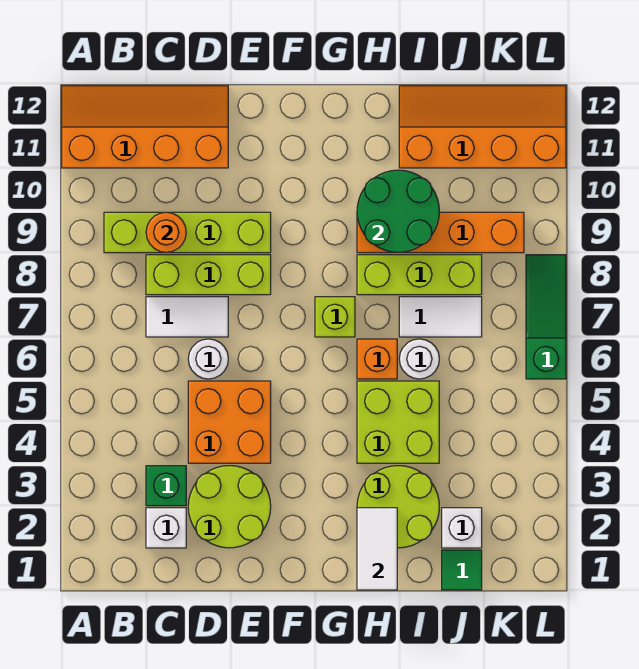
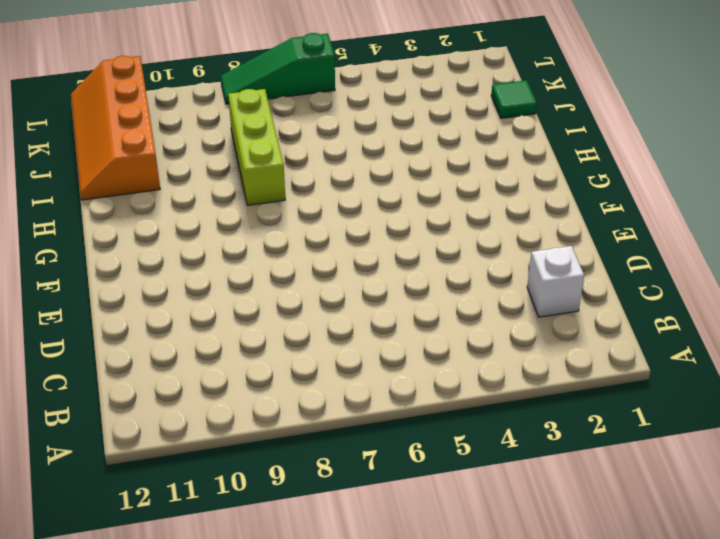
none -> orange slope A11:D12 level 1 top 11
none -> lime brick B9:E9 level 1
none -> green brick C3 level 1

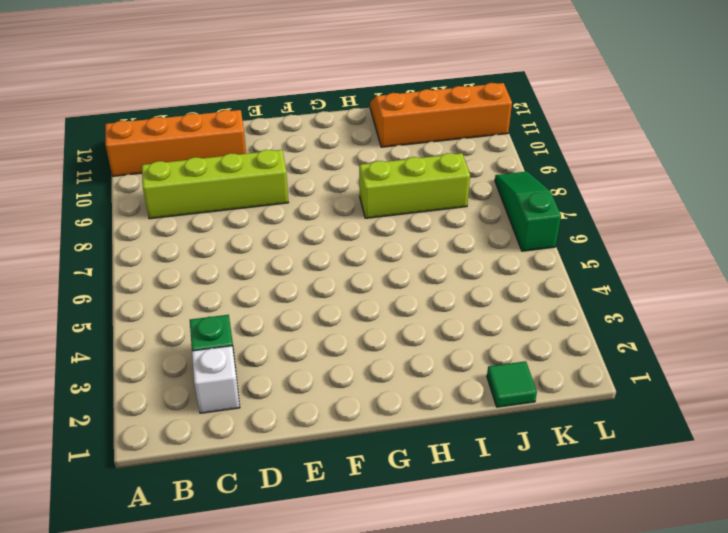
none -> white tile C7:D7 level 1
none -> lime brick C8:E8 level 1
none -> lime round brick D2:E3 level 1

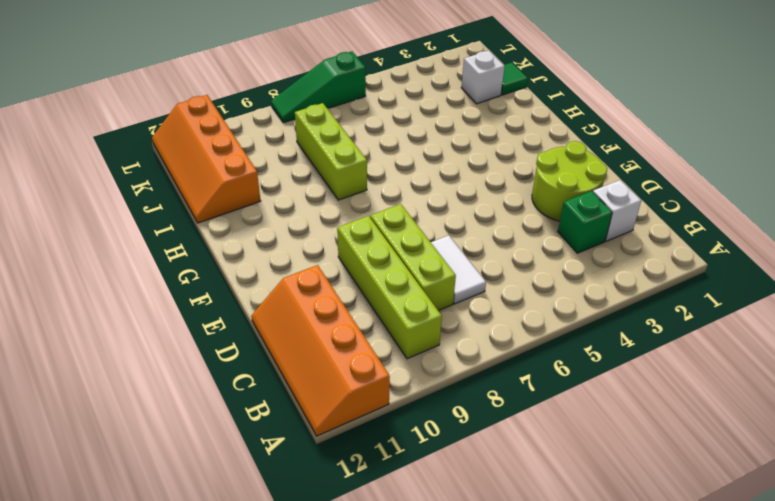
none -> orange brick D4:E5 level 1
none -> white round brick D6 level 1
none -> lime brick G7 level 1

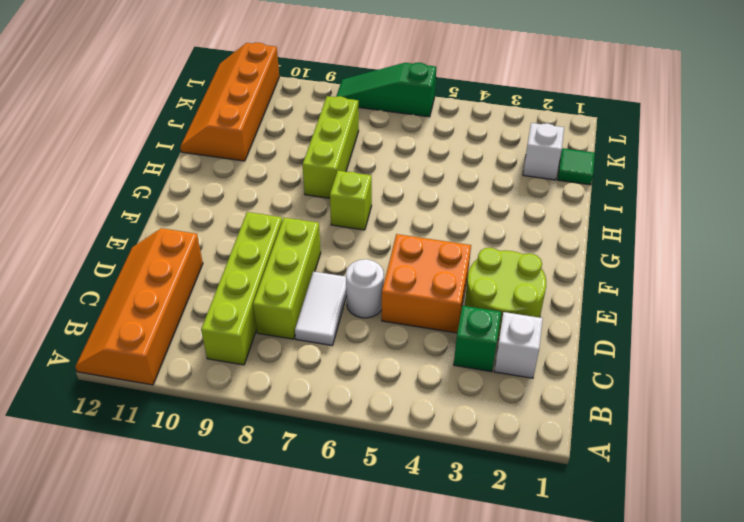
none -> lime round brick H2:I3 level 1
none -> lime brick H4:I5 level 1
none -> orange brick H6 level 1

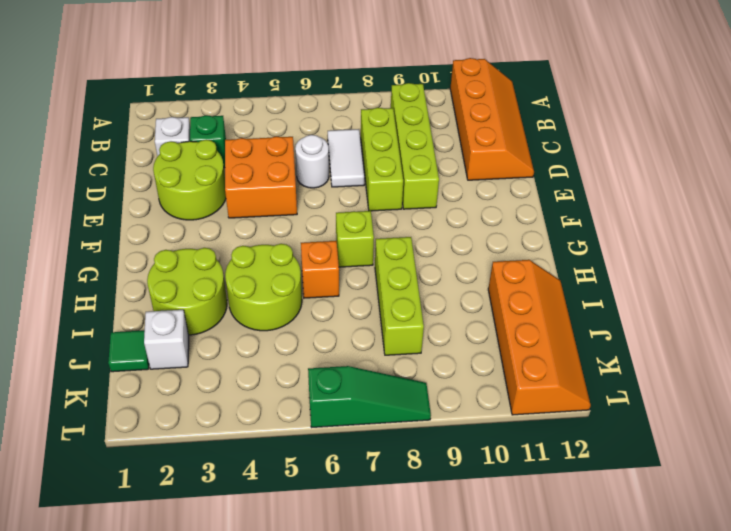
lime round brick H4:I5 level 1 -> lime brick H4:I5 level 1
none -> orange brick H9:K9 level 1
none -> white round brick I6 level 1
none -> white tile I7:J7 level 1

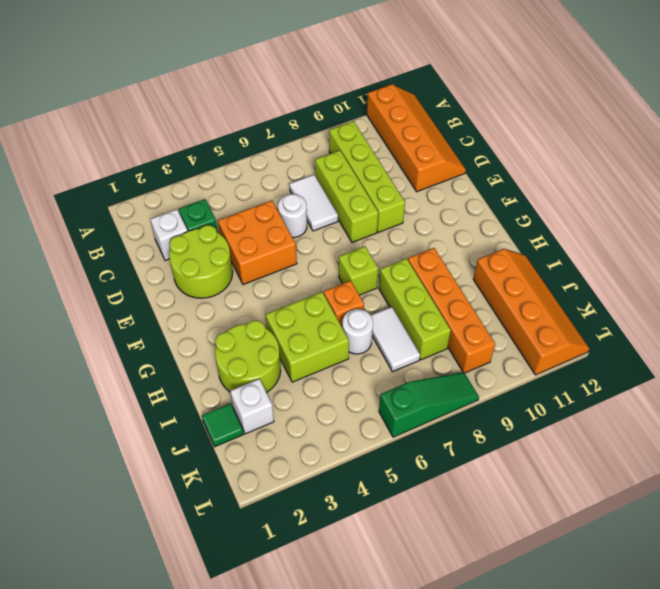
none -> orange round brick C9 level 2
none -> white tile H1:H2 level 2
none -> green round brick H9:I10 level 2

